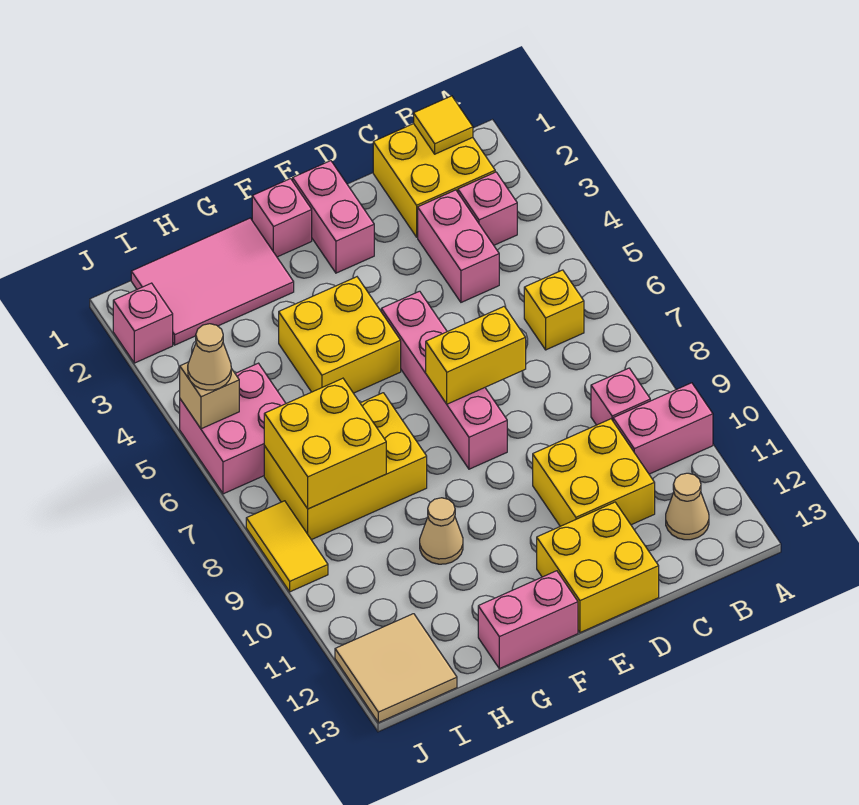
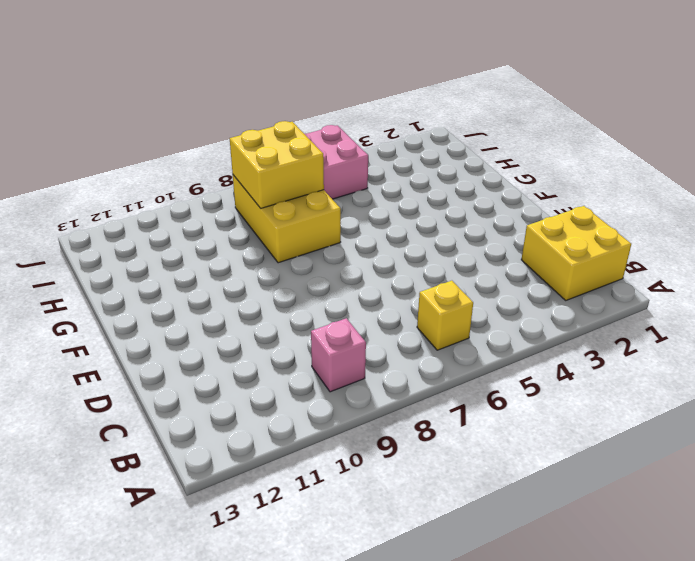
none -> pink brick A10:B10 level 1
none -> pink brick B3 level 1
none -> tan cone B12 level 1

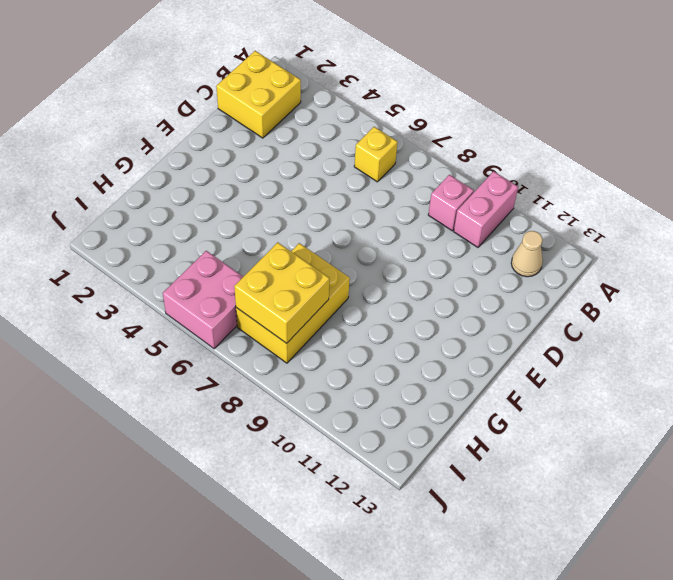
none -> pink brick B3 level 1
none -> pink brick C3:C4 level 1
none -> yellow brick C10:D11 level 1

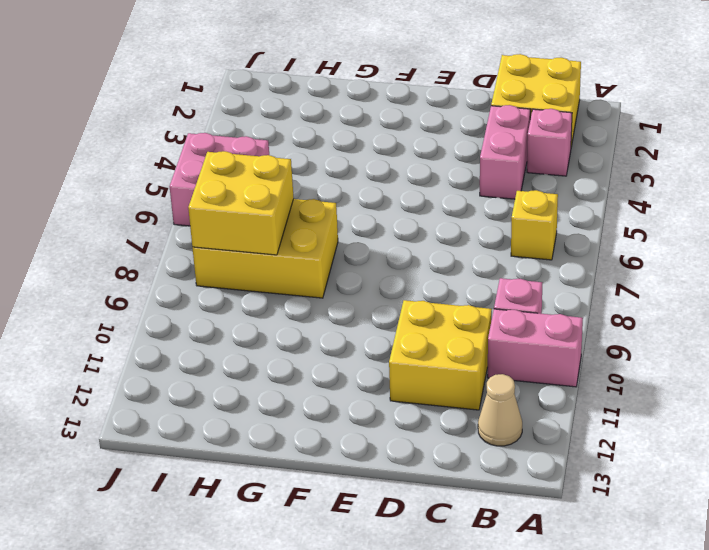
none -> yellow brick D12:E13 level 1
none -> pink brick E1:E2 level 1
none -> pink brick E5:E8 level 1

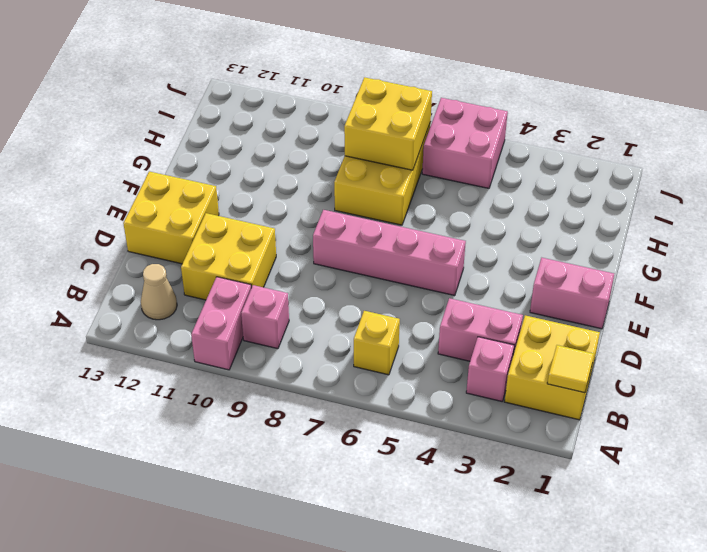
none -> pink brick F1 level 1
none -> yellow brick F4:G5 level 1
none -> pink brick F13:G13 level 1

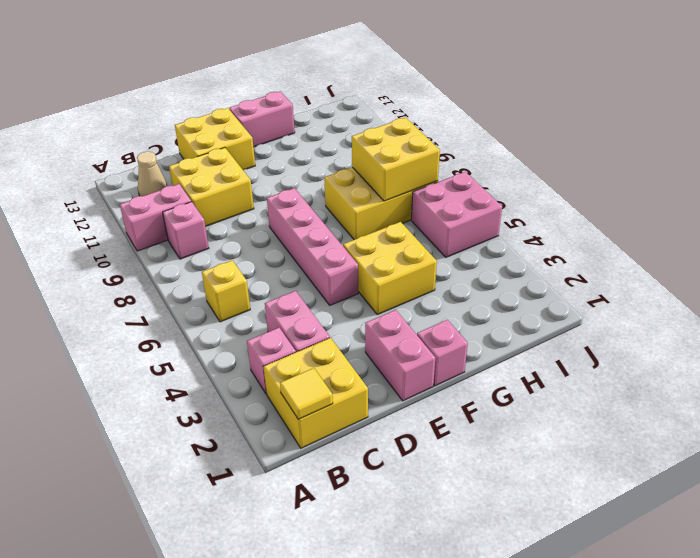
none -> pink tile G1:I2 level 1
none -> tan cone G10 level 1
none -> tan tile I12:J13 level 1

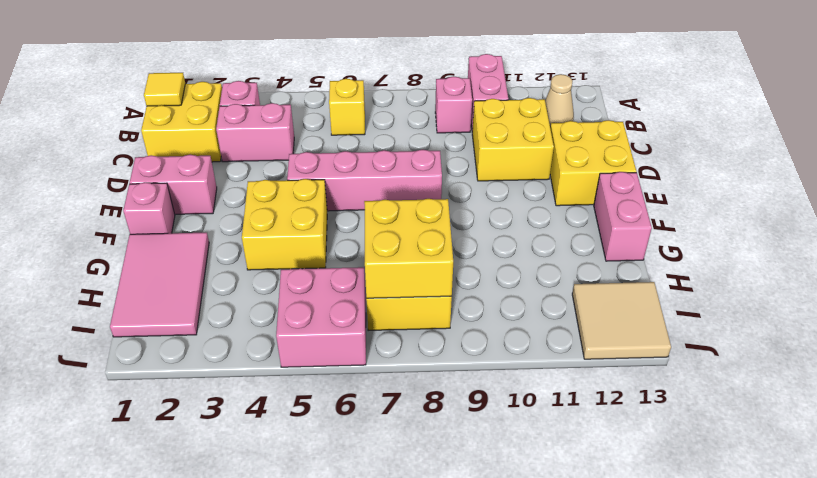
none -> tan cone G10 level 1
none -> pink brick J2 level 1
none -> yellow tile J8:J9 level 1

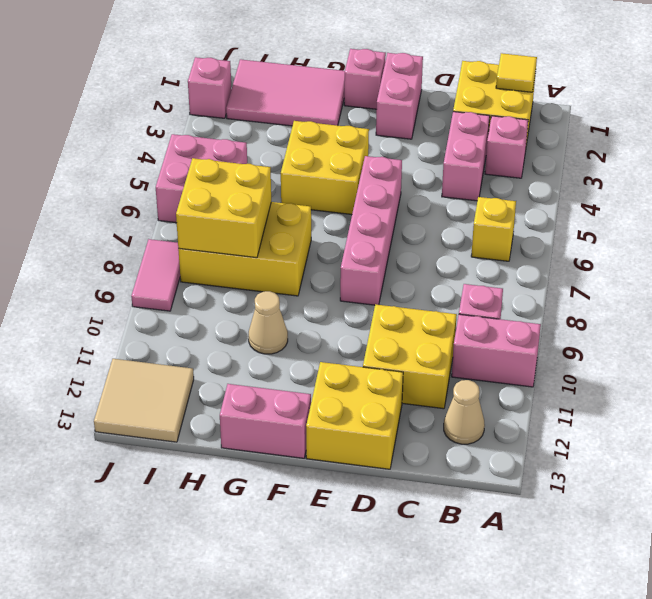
pink tile J8:J9 level 1 -> yellow tile J8:J9 level 1
none -> yellow brick D7:E7 level 2
none -> tan brick J5 level 2
none -> tan cone J5 level 3

